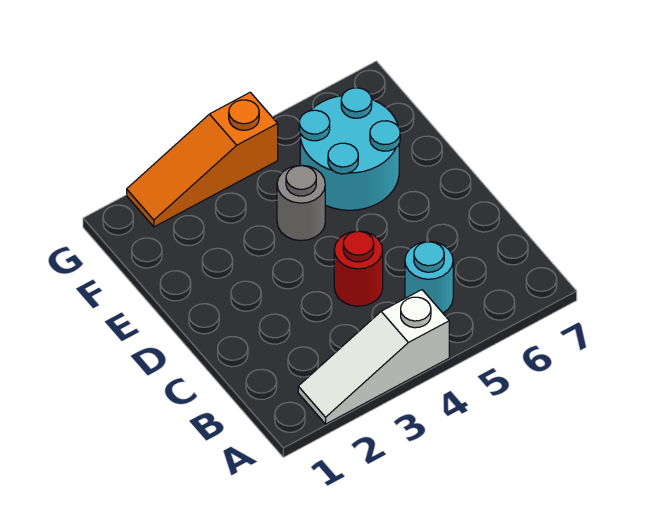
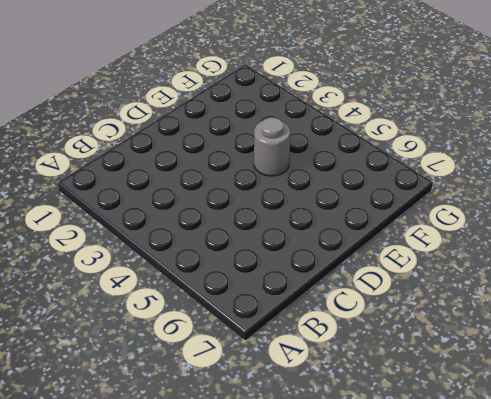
none -> white slope A2:A4 level 1 top 4
none -> cyan round brick B5 level 1

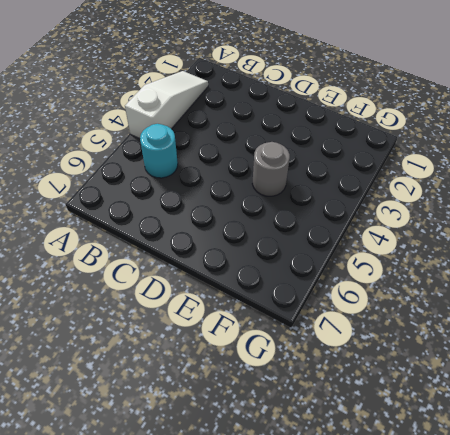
none -> red round brick C4 level 1
none -> cyan round brick E5:F6 level 1

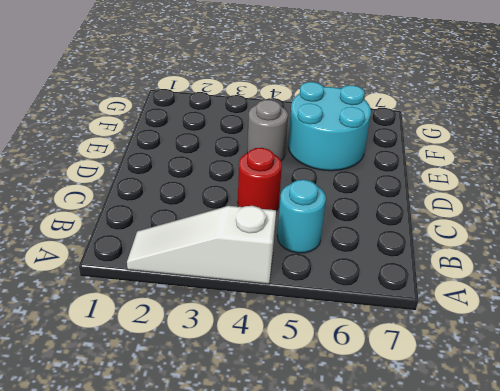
none -> orange slope G2:G4 level 1 top 4

